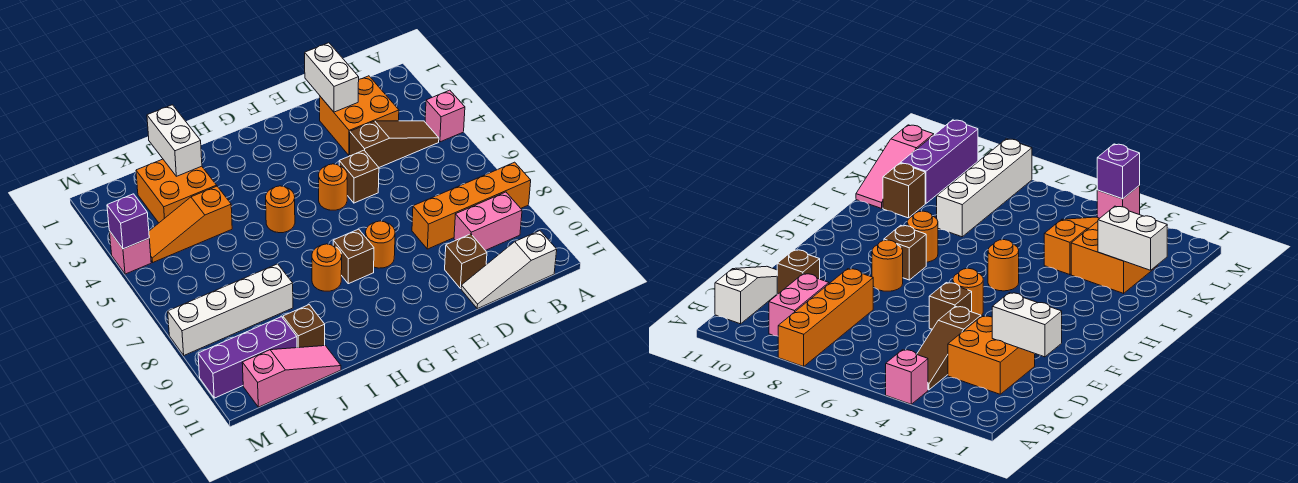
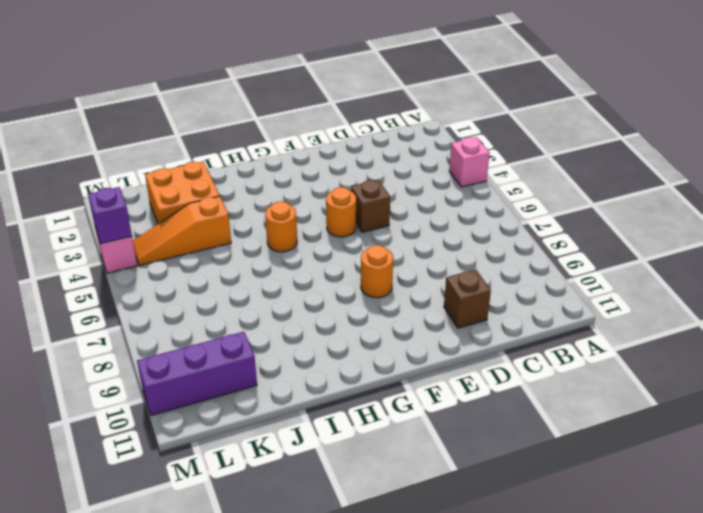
none -> orange brick A8:D8 level 1
none -> brown slope B4:D4 level 1 top D
none -> pink brick B9:C9 level 1

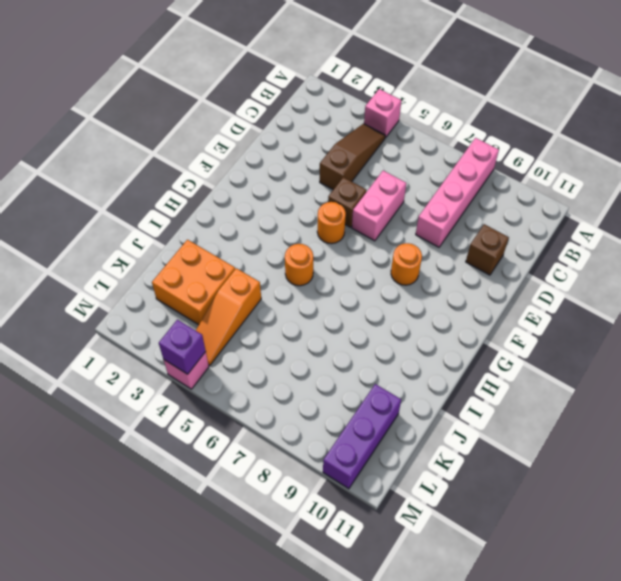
pink brick A8:D8 level 1 -> orange brick A8:D8 level 1
pink brick D6:E6 level 1 -> pink brick B9:C9 level 1
none -> white slope B11:D11 level 1 top B
none -> orange brick C2:D3 level 1
none -> brown brick G8 level 1

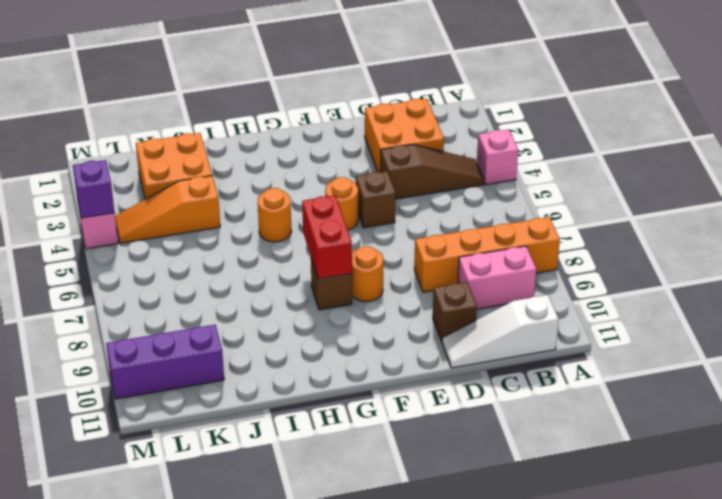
red brick G7:G8 level 2 -> none
none -> orange round brick H8 level 1
none -> white brick J8:M8 level 1
none -> brown brick J10 level 1

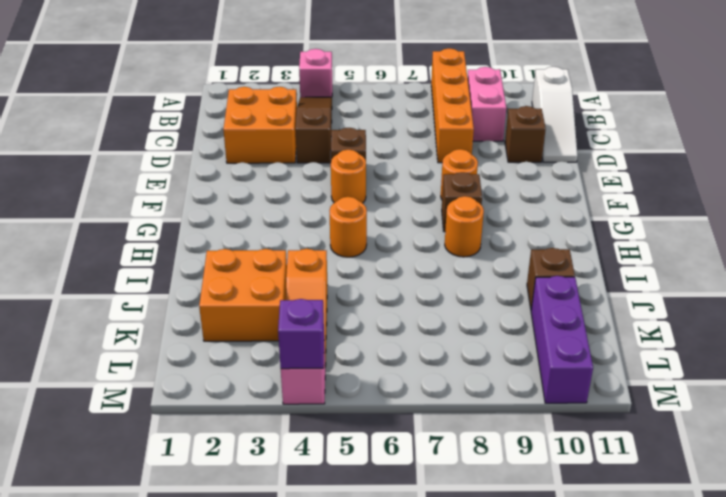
none -> white brick J8:M8 level 1
none -> pink slope J11:L11 level 1 top L
none -> white brick D1:D2 level 2

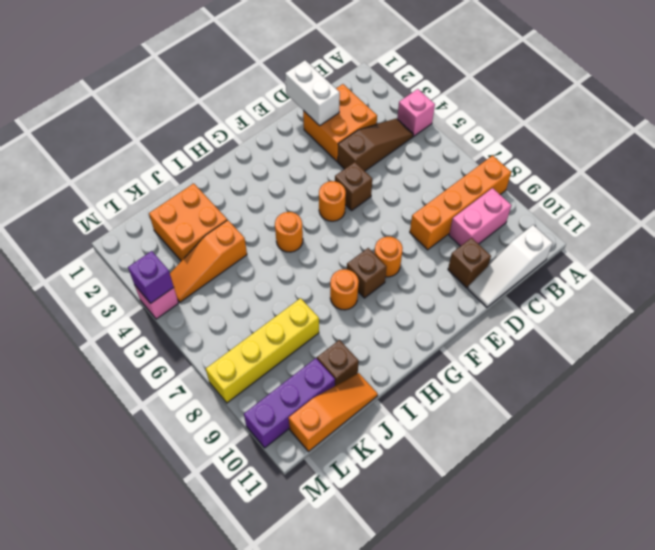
yellow brick J8:M8 level 1 -> white brick J8:M8 level 1
orange slope J11:L11 level 1 top L -> pink slope J11:L11 level 1 top L
none -> white brick J1:J2 level 2

